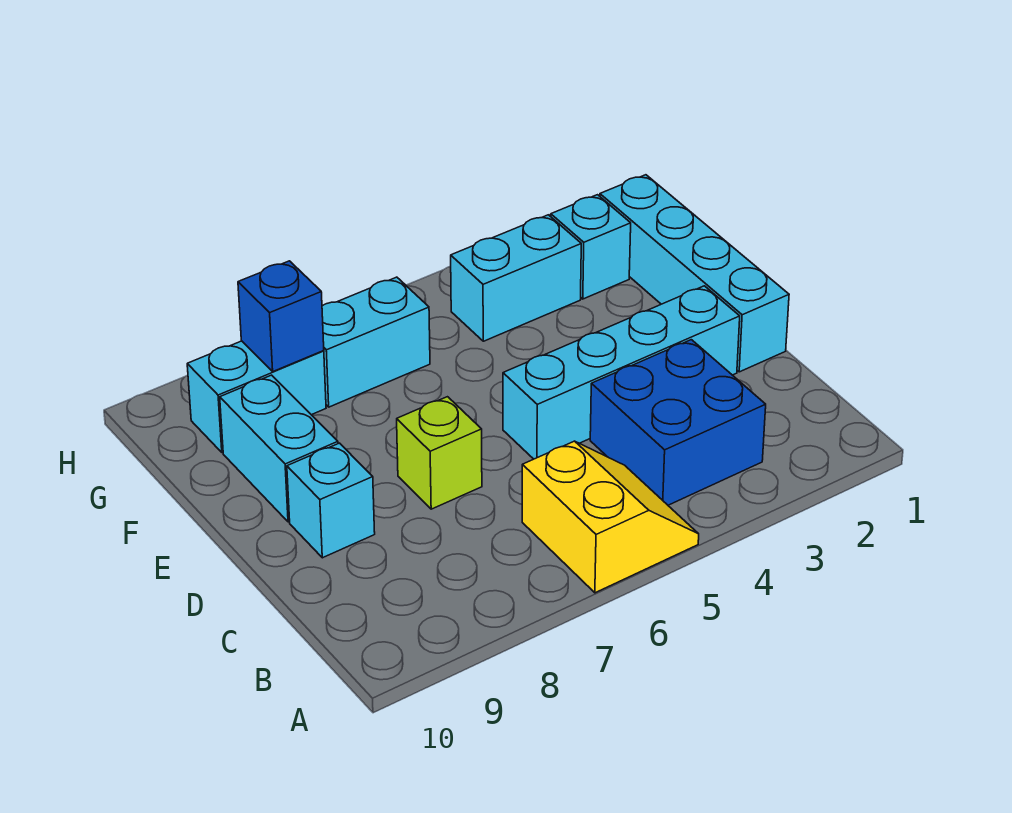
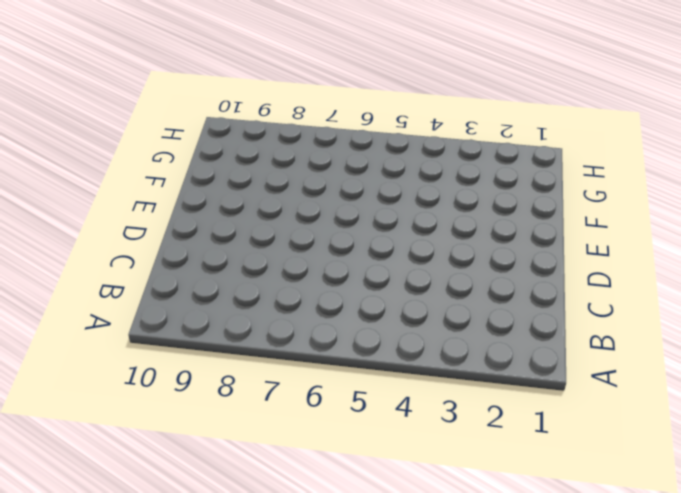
none -> yellow slope A5:B6 level 1 top 6
none -> blue brick B3:C4 level 1
none -> cyan brick D1:G1 level 1

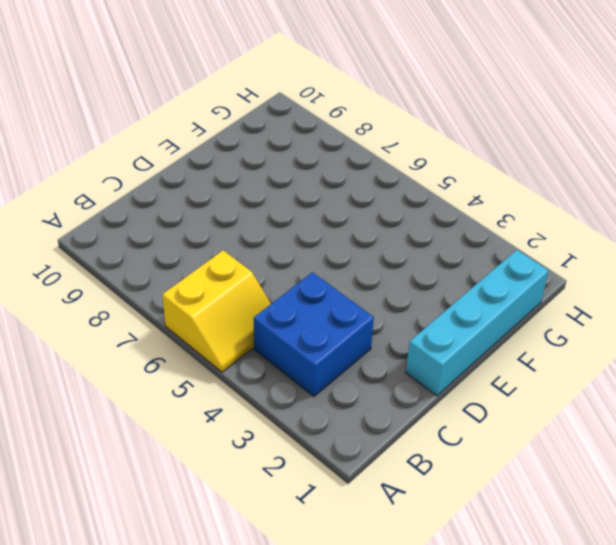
none -> cyan brick D2:D5 level 1
none -> lime brick D7 level 1
none -> cyan brick D9 level 1

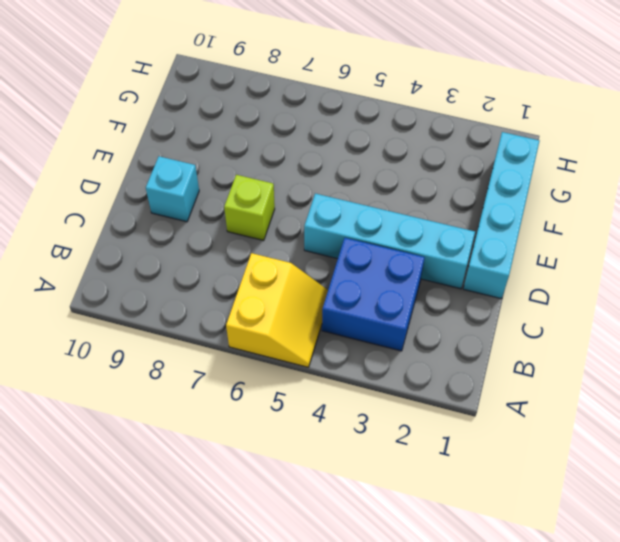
none -> cyan brick E9:F9 level 1
none -> cyan brick G2 level 1
none -> cyan brick G3:G4 level 1

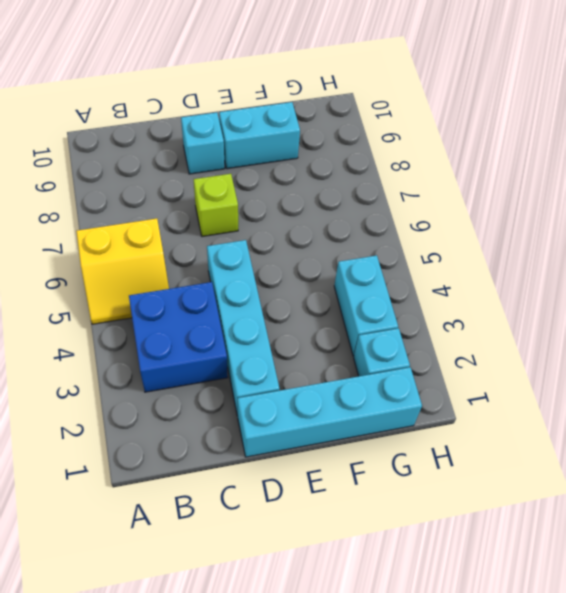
none -> cyan brick G6:G7 level 1
none -> cyan brick G8:G9 level 1
none -> blue brick G8 level 2

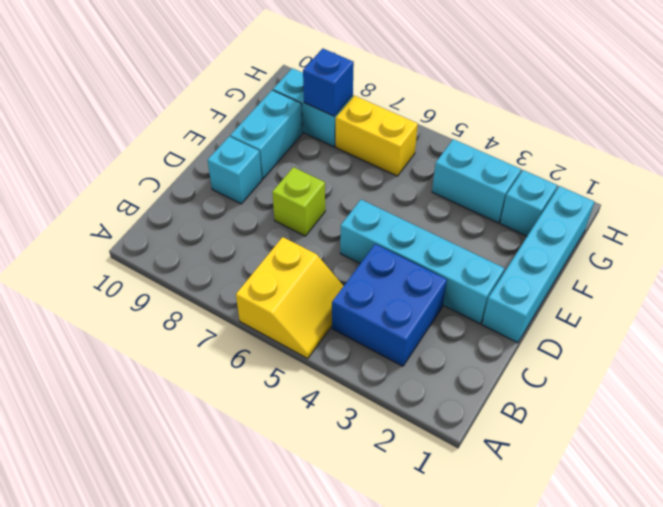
yellow brick G6:G7 level 1 -> cyan brick G6:G7 level 1

